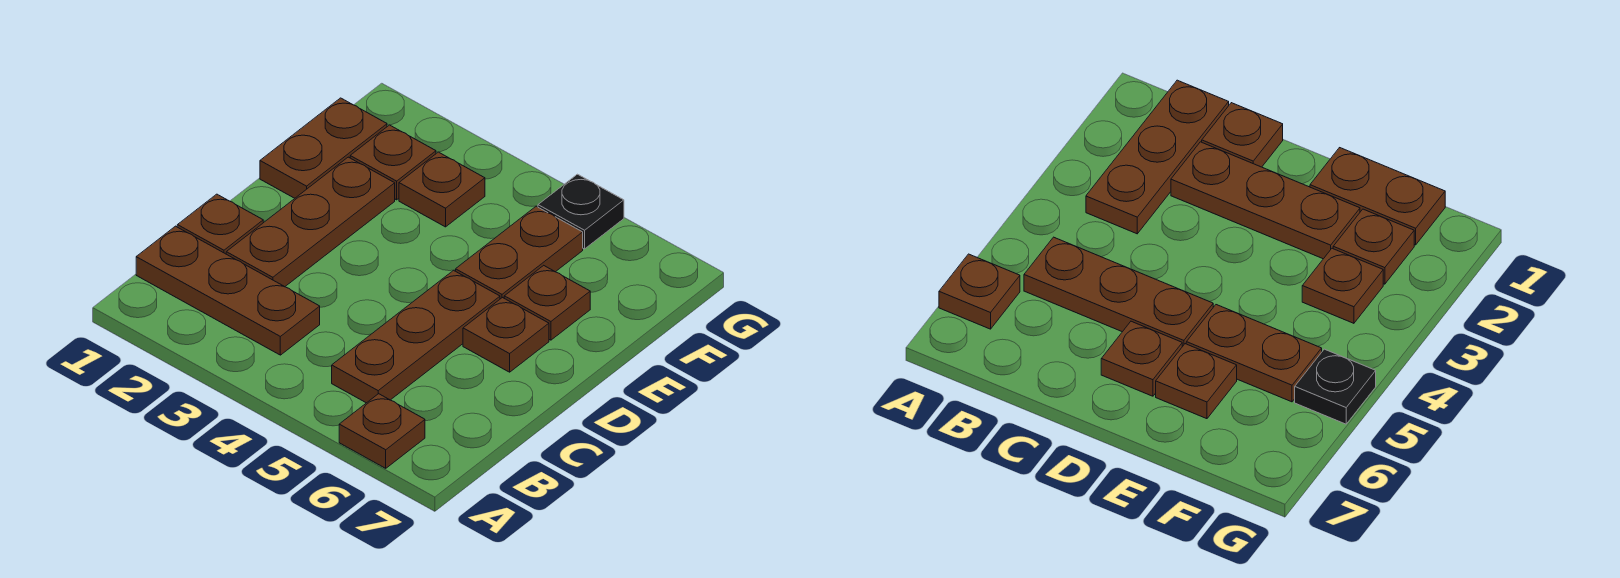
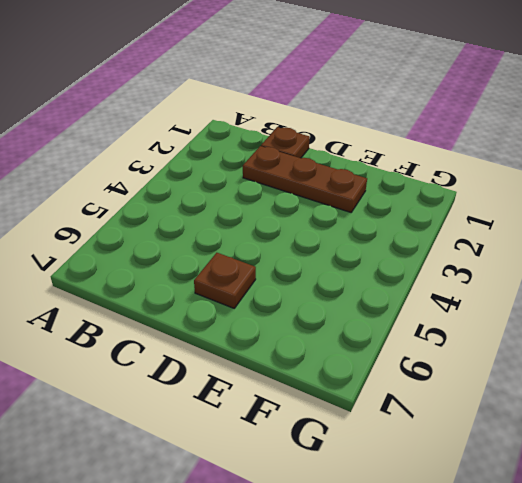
none -> brown plate A6 level 1
none -> brown plate B1:B3 level 1
none -> brown plate B5:D5 level 1

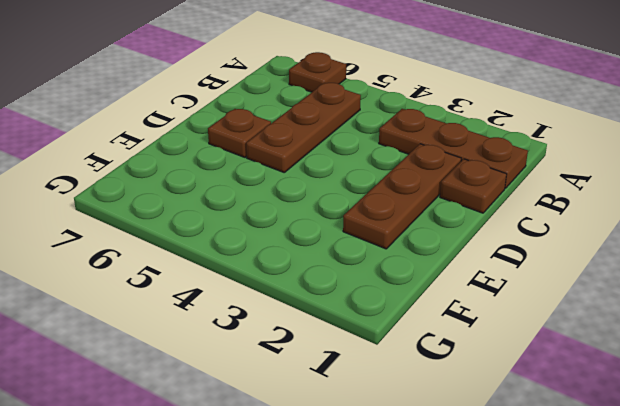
none -> brown plate E1:F1 level 1
none -> brown plate E5:F5 level 1
none -> brown plate E6 level 1

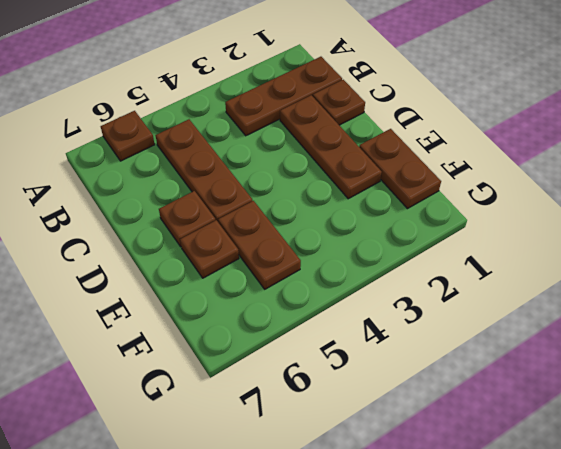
none -> brown plate F2 level 1
none -> brown plate F3 level 1
none -> black plate G5 level 1

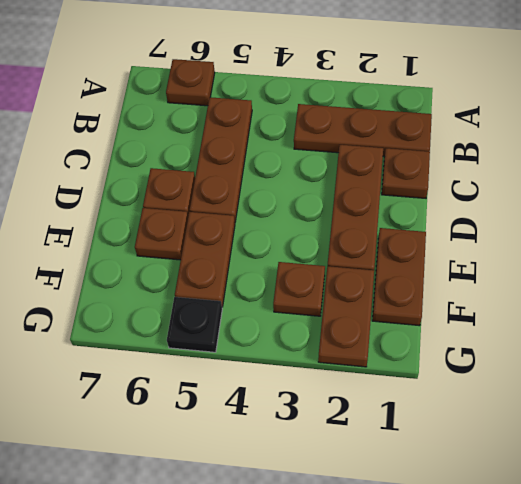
brown plate F2:G2 level 1 -> brown plate F2 level 1

